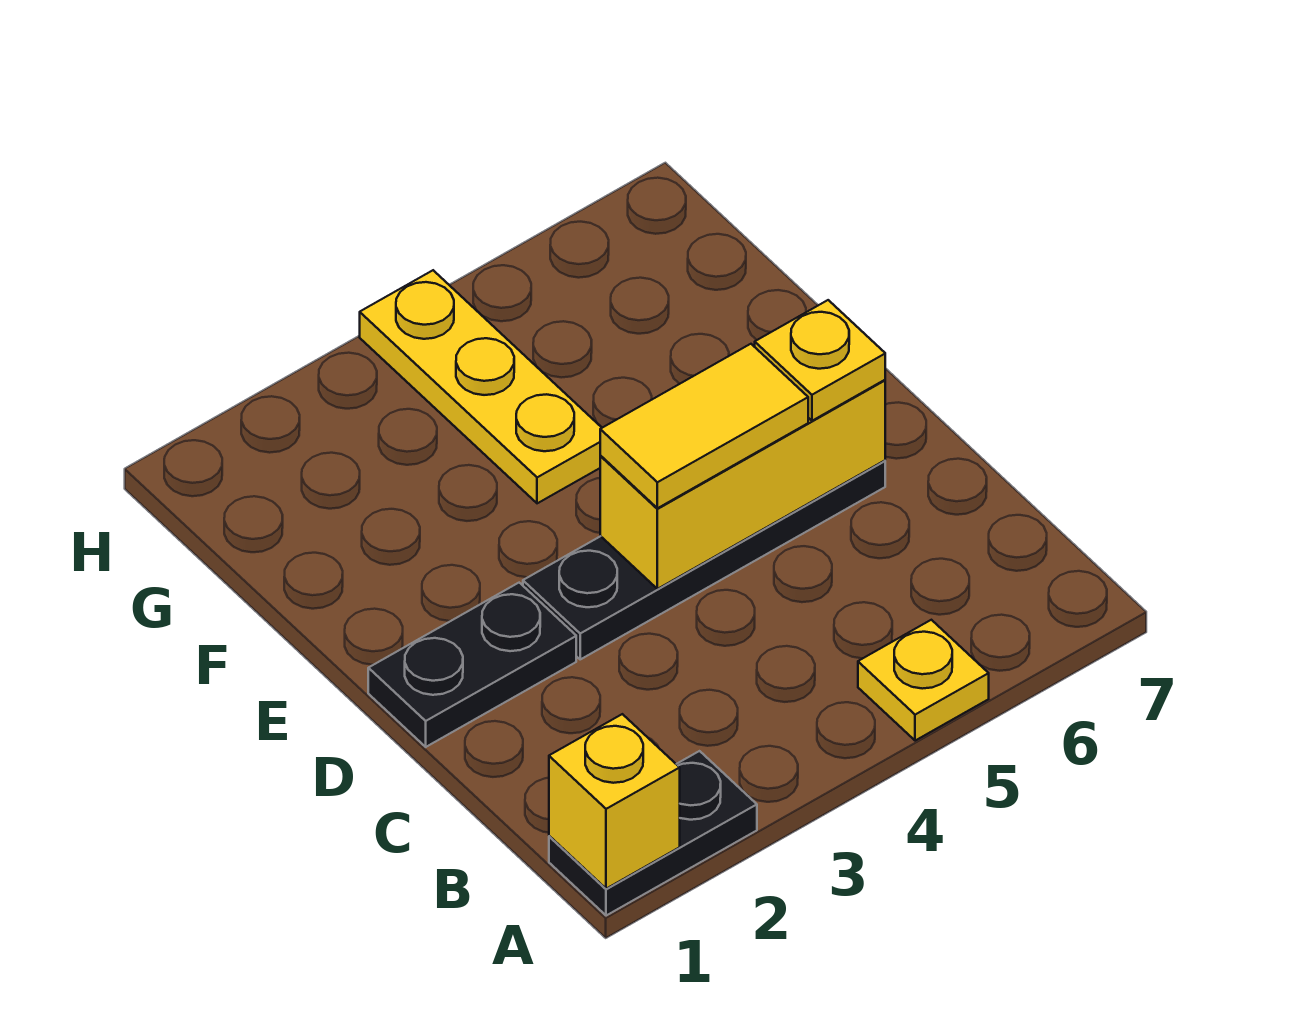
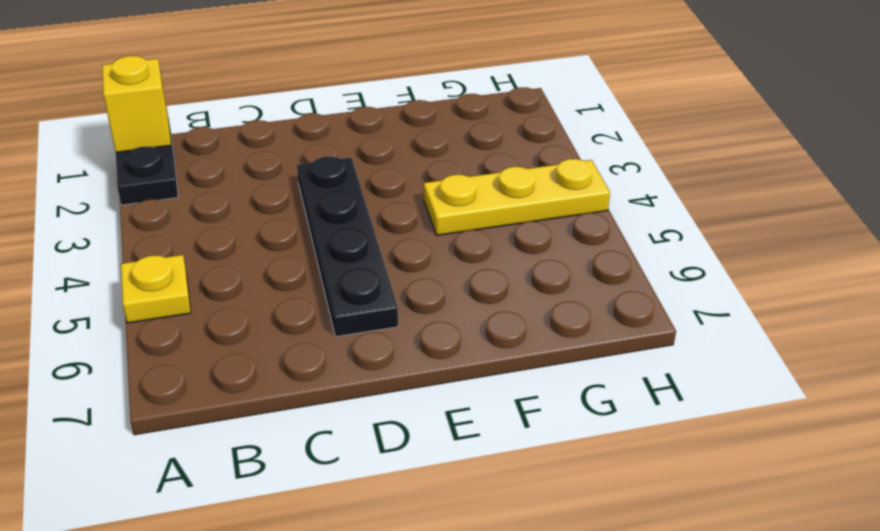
none -> black plate D1:D2 level 1
none -> yellow brick D4:D6 level 2

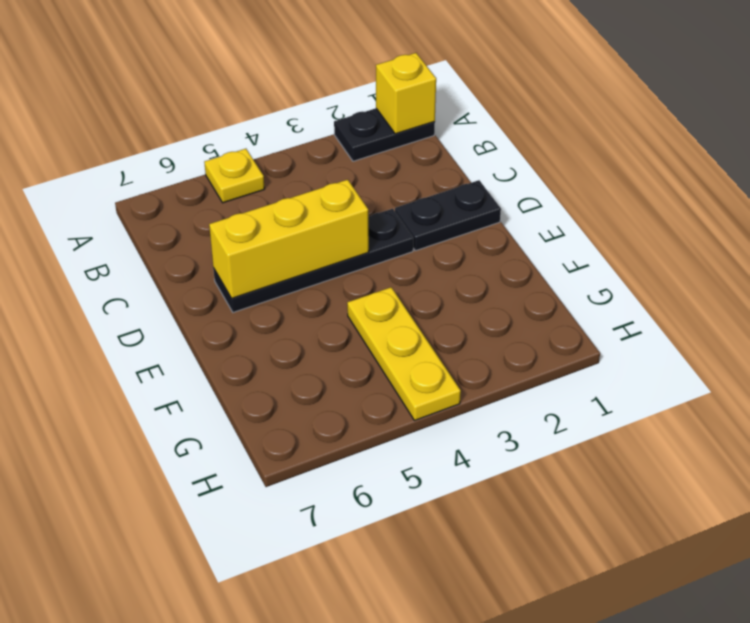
none -> yellow tile D4:D5 level 3
none -> yellow plate D6 level 3

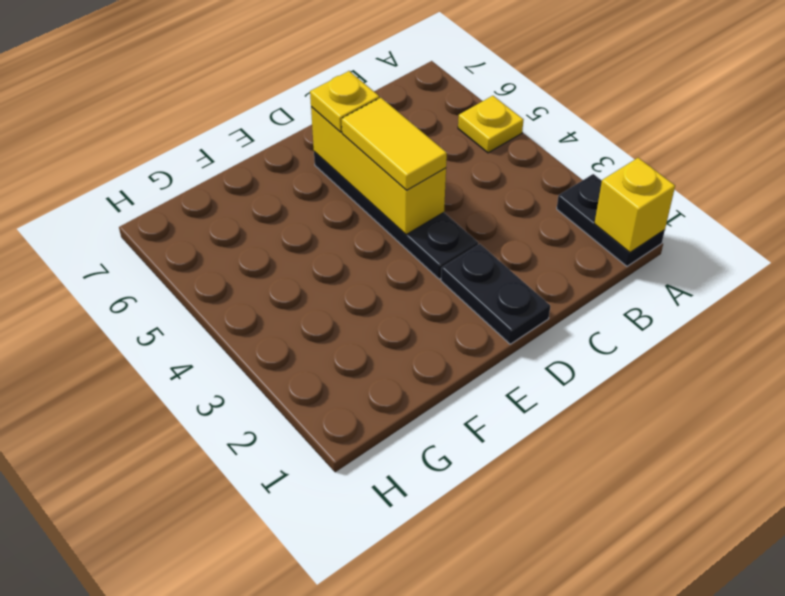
none -> yellow plate F4:H4 level 1

